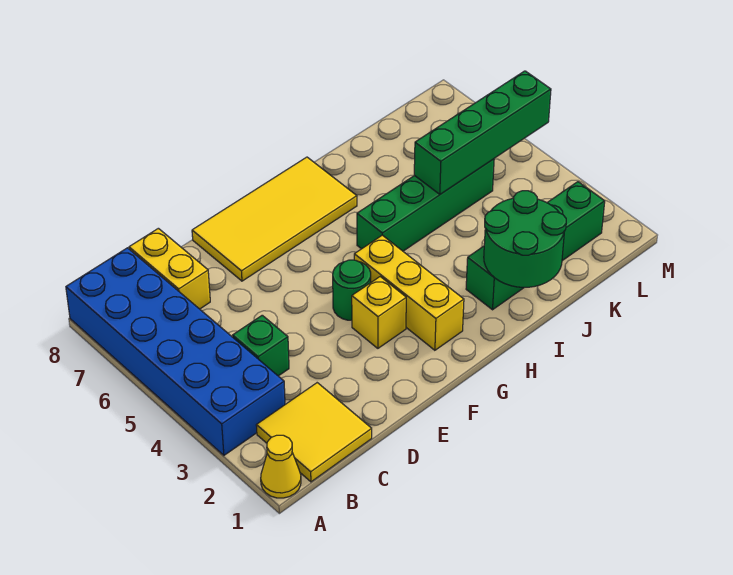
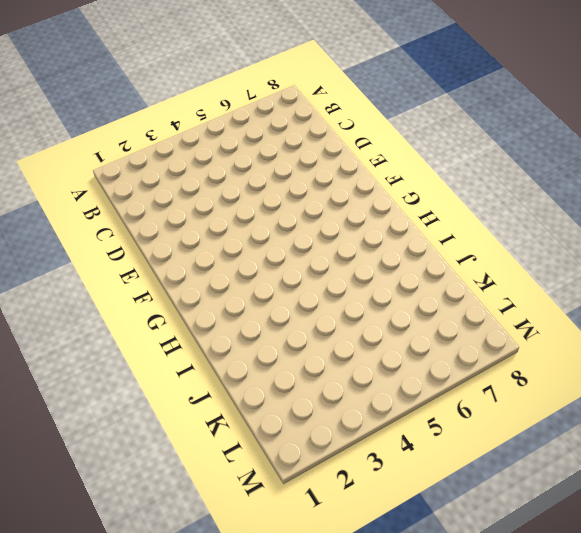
none -> yellow cone A1 level 1
none -> blue brick A3:B8 level 1
none -> yellow tile B1:C2 level 1

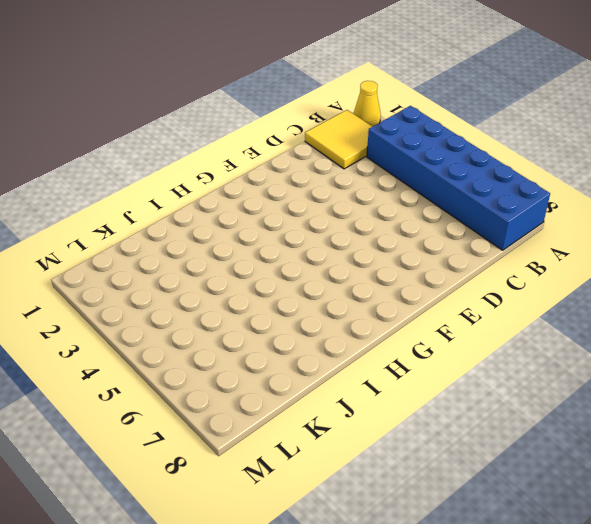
none -> green brick C4 level 1
none -> yellow brick C7:C8 level 1
none -> yellow tile E7:H8 level 1

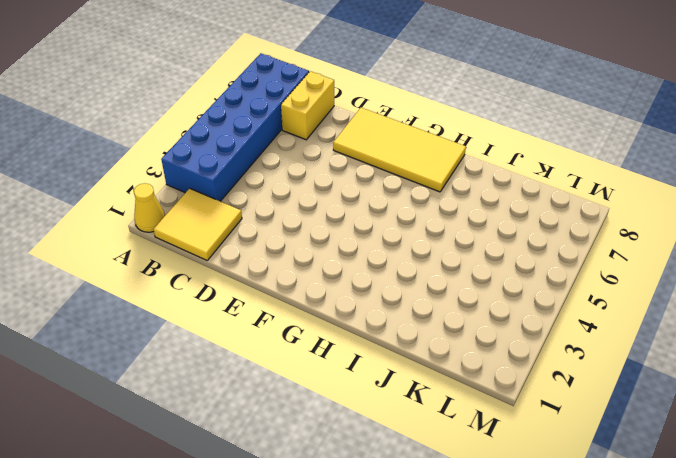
none -> green brick C4 level 1
none -> yellow brick F3 level 1
none -> green round brick F4 level 1

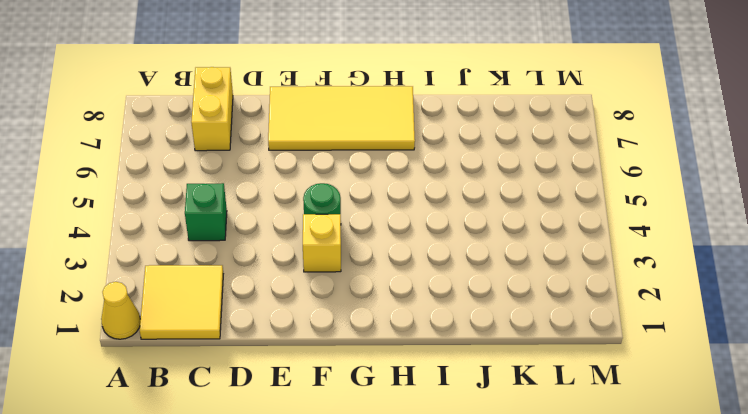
none -> blue brick A3:B8 level 1
none -> yellow brick G2:G4 level 1
none -> green brick H5:K5 level 1

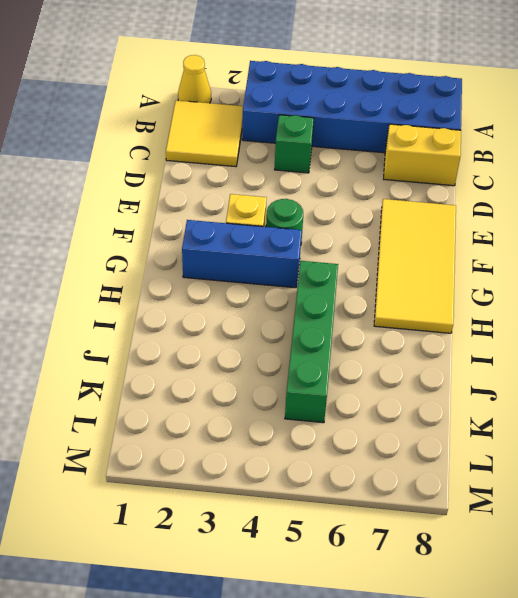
blue brick G2:G4 level 1 -> yellow brick G2:G4 level 1
none -> green brick I2:L2 level 1
none -> green round brick I1:J2 level 2
none -> green brick J5:M5 level 2

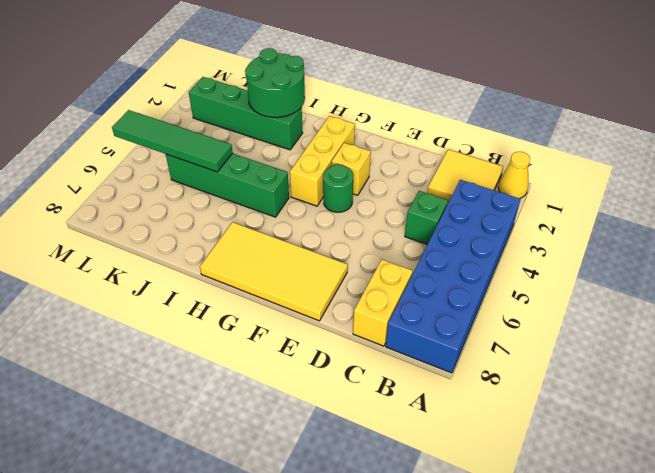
green tile J5:M5 level 2 -> green brick J5:M5 level 2

